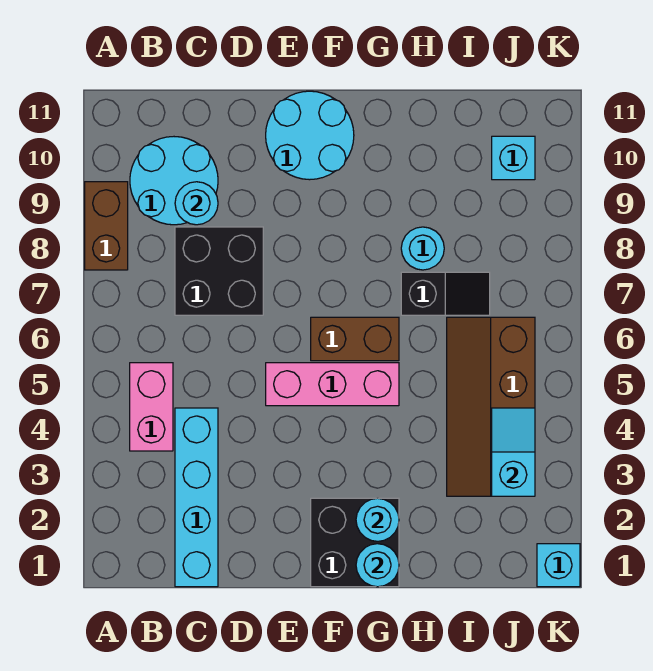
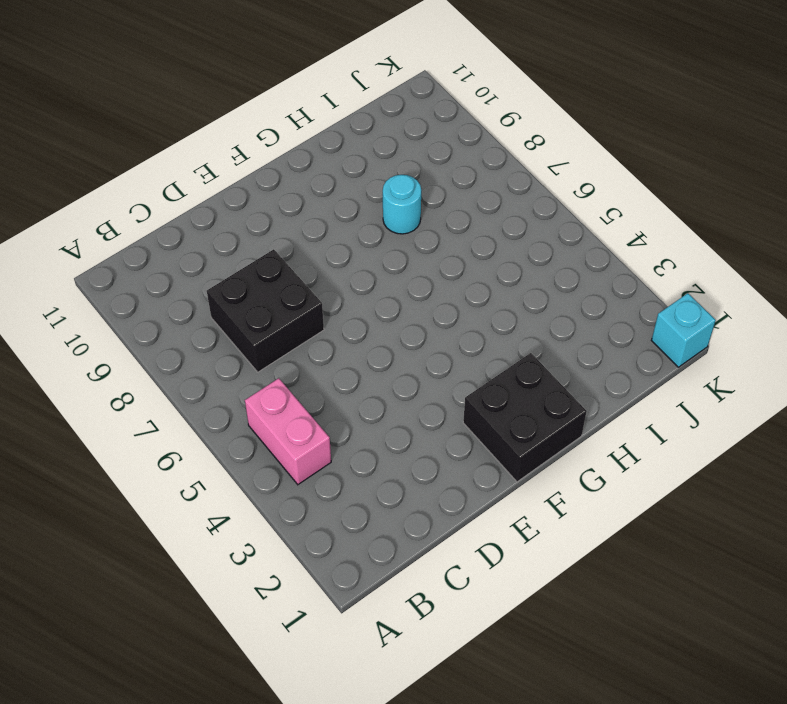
none -> brown brick A8:A9 level 1
none -> cyan round brick B9:C10 level 1
none -> cyan brick C1:C4 level 1

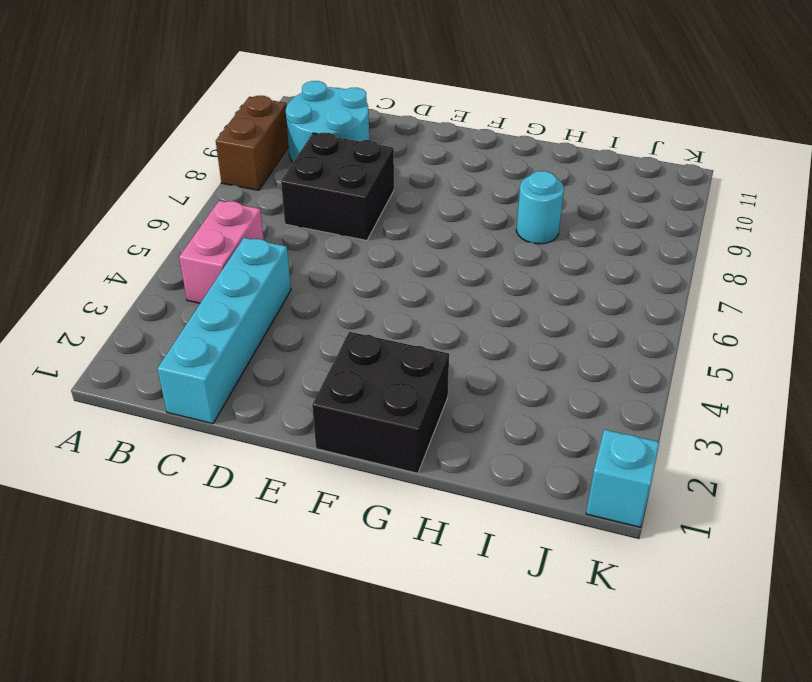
none -> pink brick E5:G5 level 1
none -> cyan round brick E10:F11 level 1
none -> brown brick F6:G6 level 1

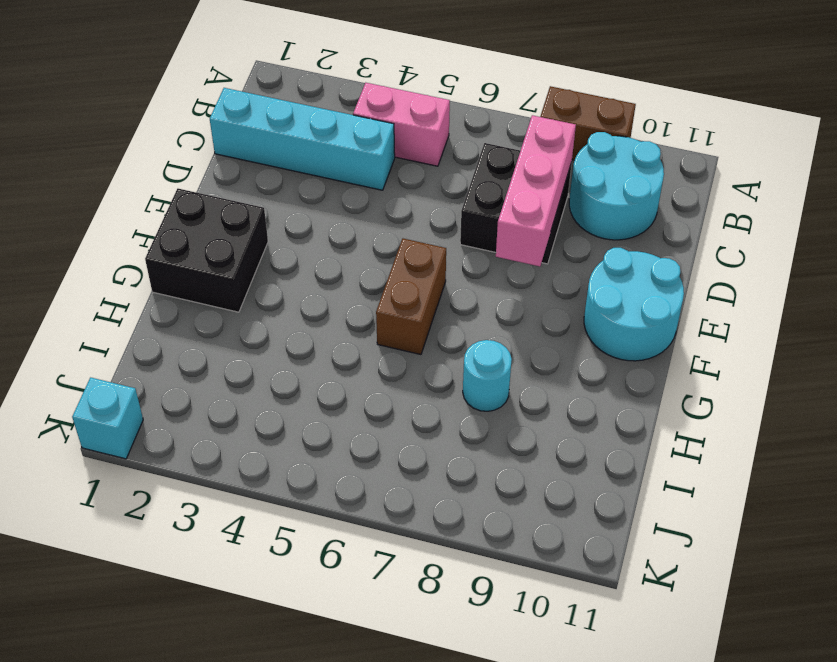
pink brick C8:E8 level 2 -> pink brick E5:G5 level 1
none -> black slope H7:I7 level 1 top H
none -> brown slope I3:J6 level 1 top J
none -> cyan brick J10 level 1

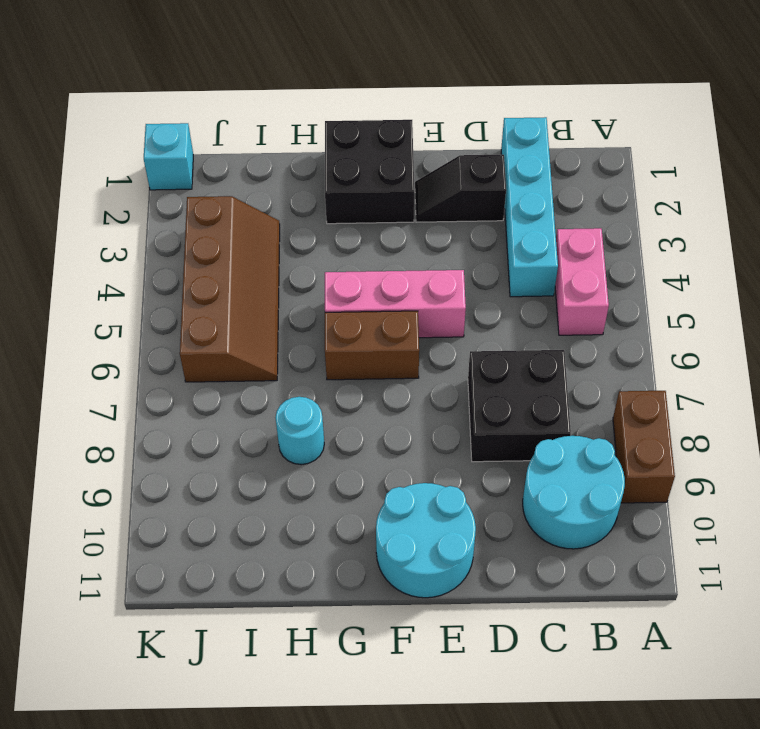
black slope D2:E2 level 1 top D -> black slope H7:I7 level 1 top H
none -> cyan brick J10 level 1
none -> cyan round brick C9 level 2
none -> cyan round brick G1 level 2

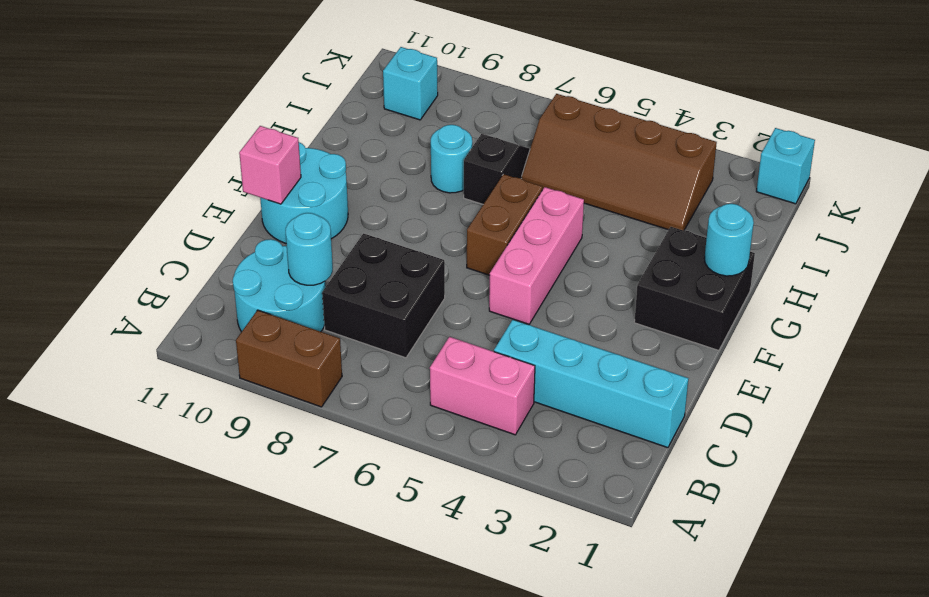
pink brick E11 level 2 -> none
none -> cyan round brick G2 level 2
none -> cyan slope J3:J4 level 2 top 3

